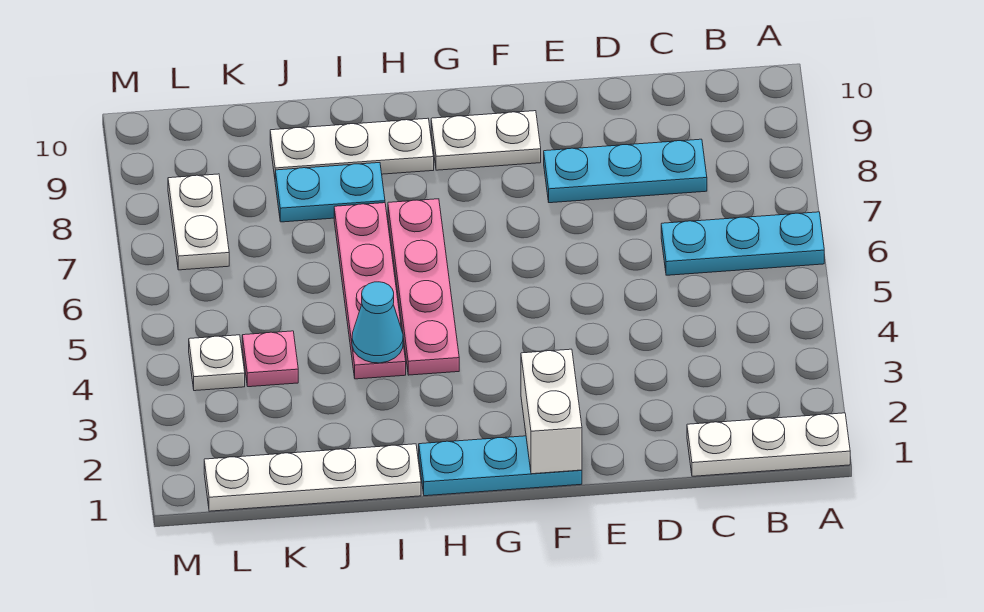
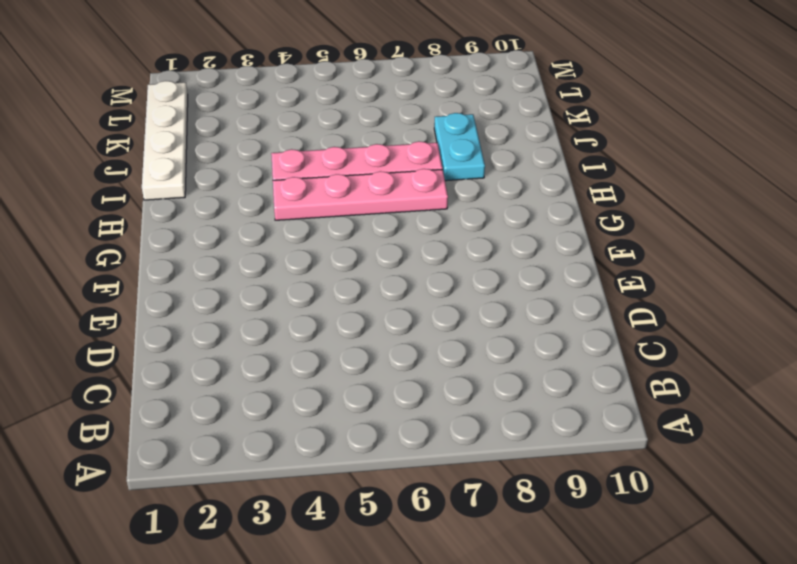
none -> white plate A1:C1 level 1
none -> cyan plate A6:C6 level 1
none -> cyan plate C8:E8 level 1

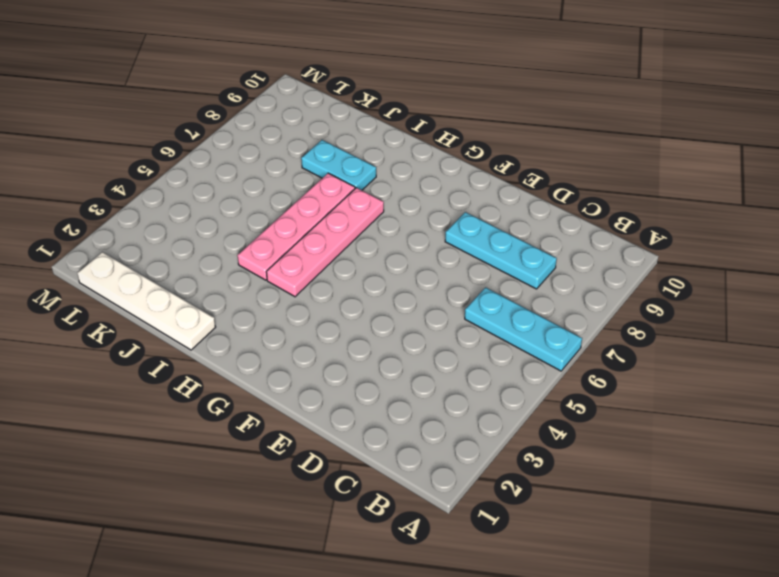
none -> white plate A1:C1 level 1
none -> cyan plate F1:H1 level 1
none -> white plate F9:G9 level 1

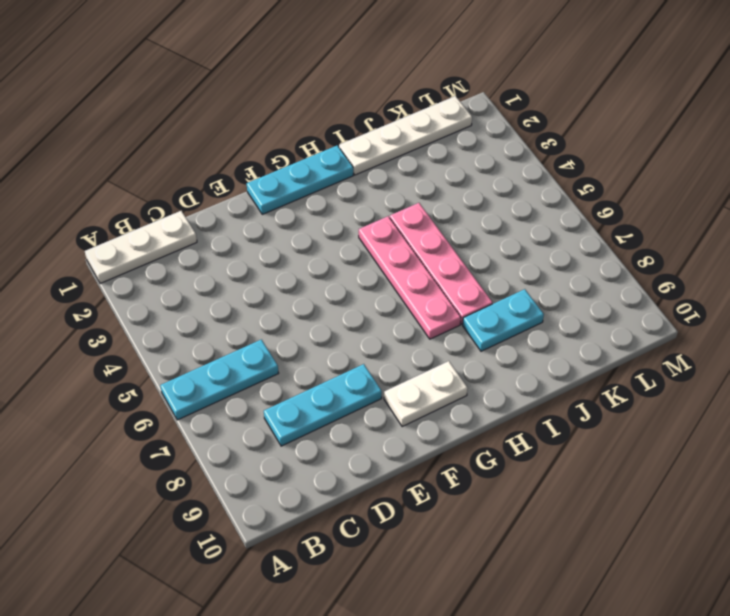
none -> white plate H9:J9 level 1
none -> pink plate K4 level 1
none -> white plate L4 level 1

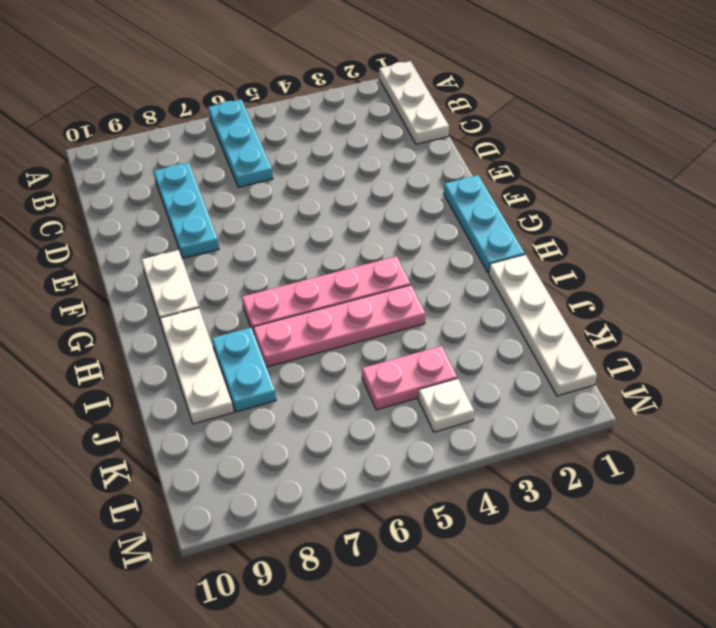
pink plate K4:K5 level 1 -> pink plate K4 level 1
none -> white plate L7:L8 level 1
none -> white brick F1:F2 level 2
none -> cyan cone I4 level 2

